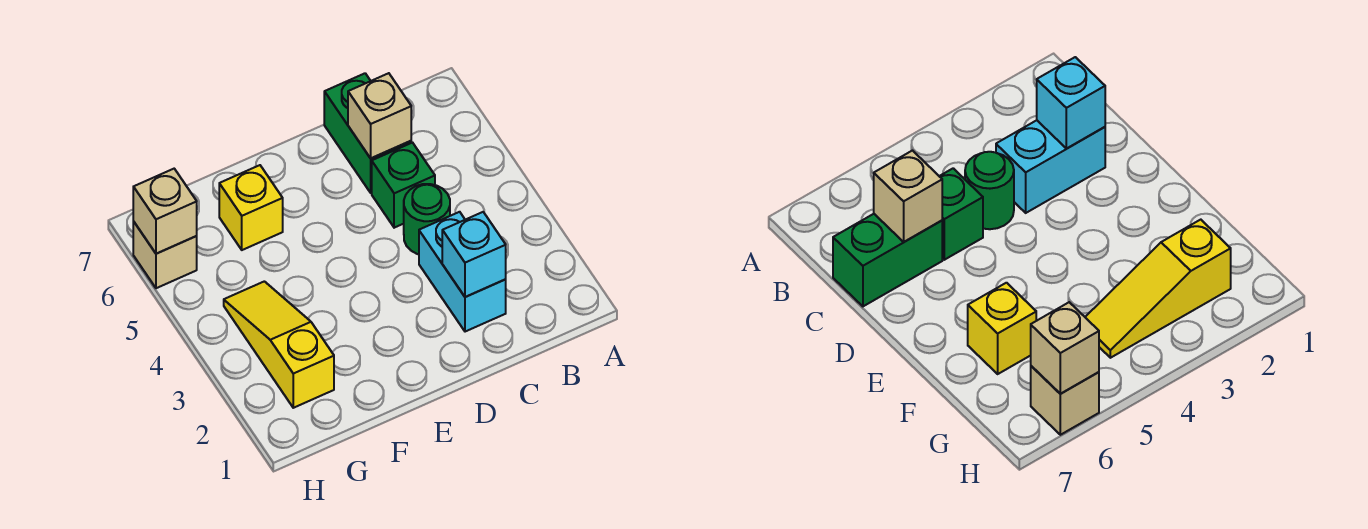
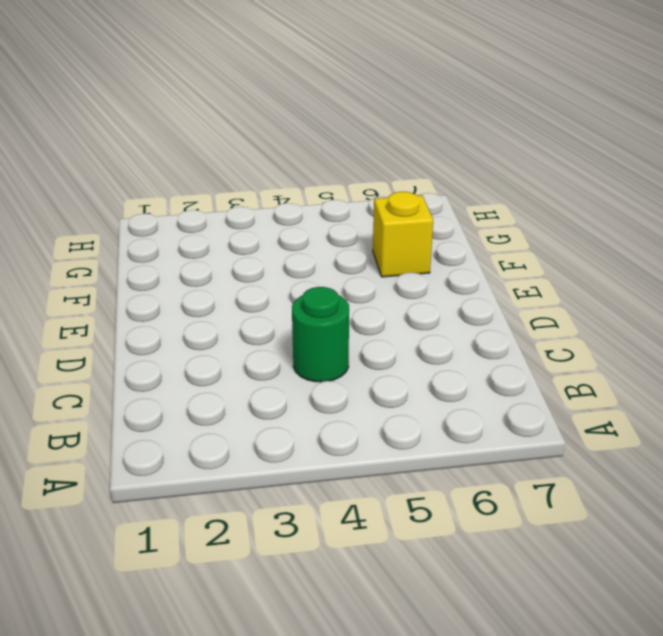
none -> cyan brick C2:C3 level 1
none -> green brick C5 level 1

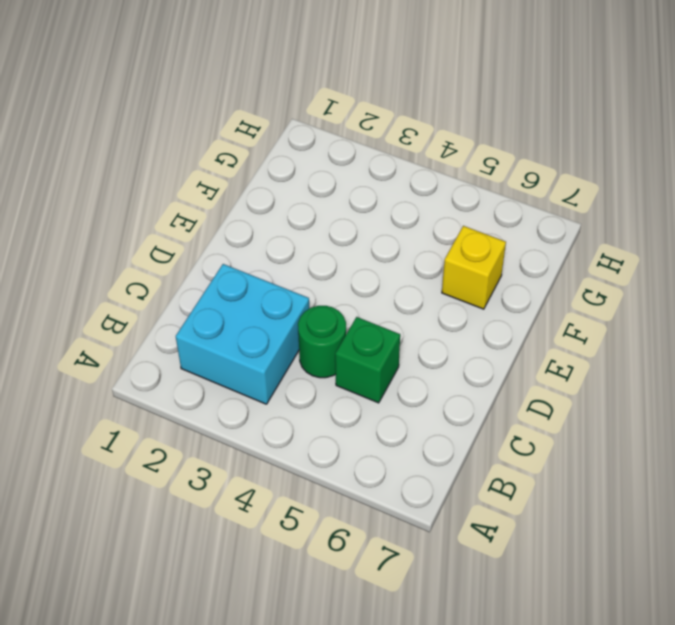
cyan brick B2:C3 level 1 -> cyan brick C2:C3 level 1
none -> green brick C6:C7 level 1
none -> yellow slope G2:G4 level 1 top 2

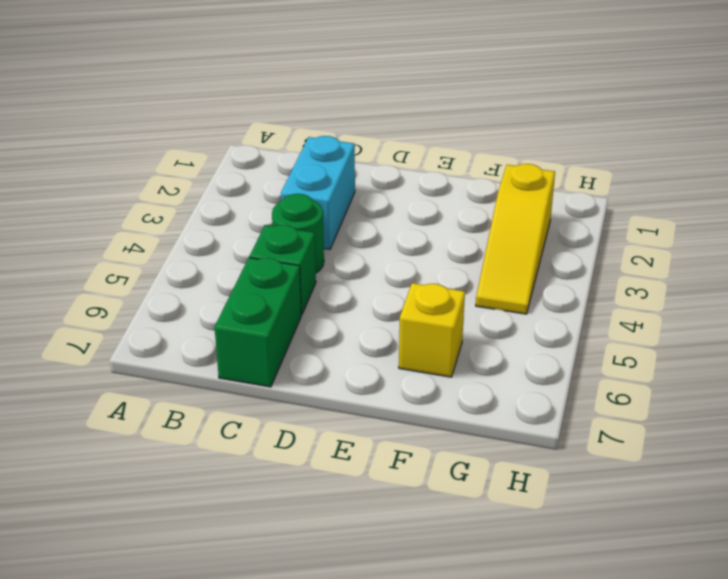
none -> tan brick H6 level 1
none -> cyan brick C2 level 2

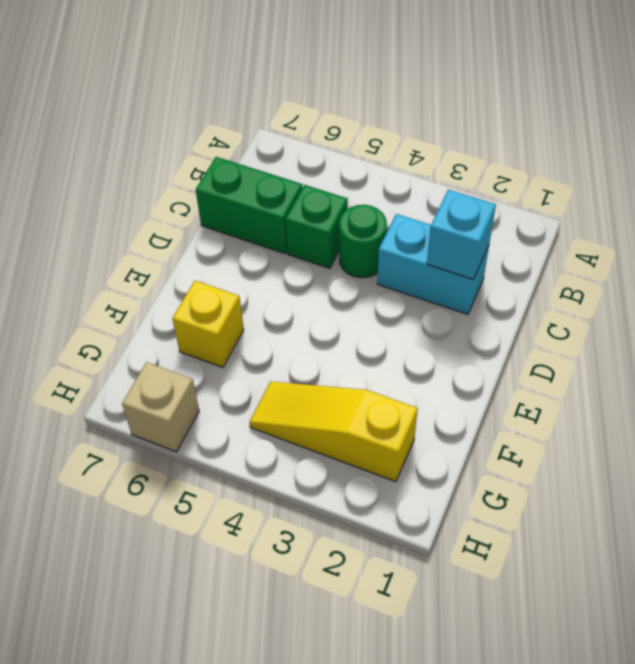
none -> tan brick C6 level 2
none -> tan brick H6 level 2

